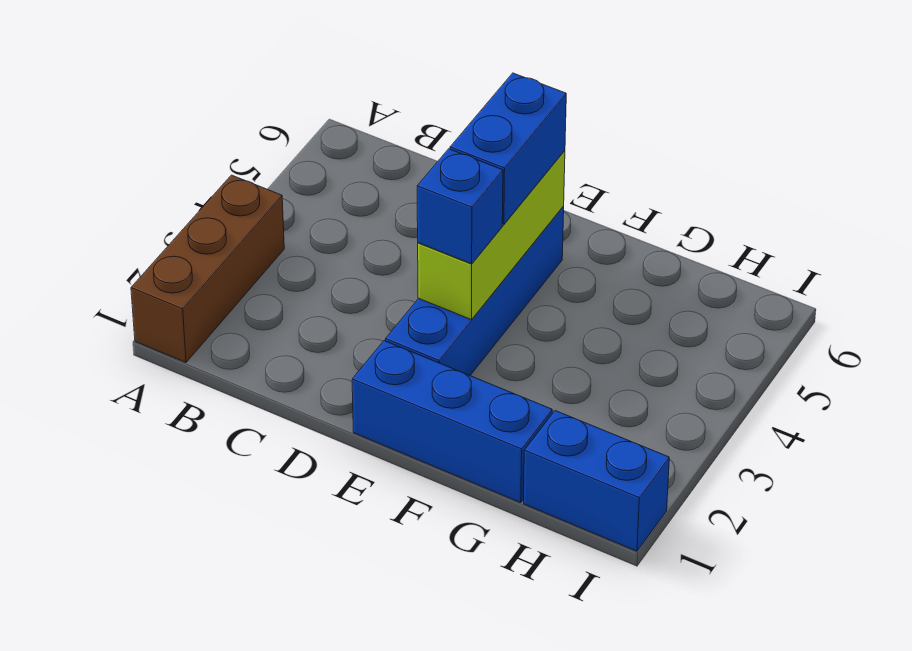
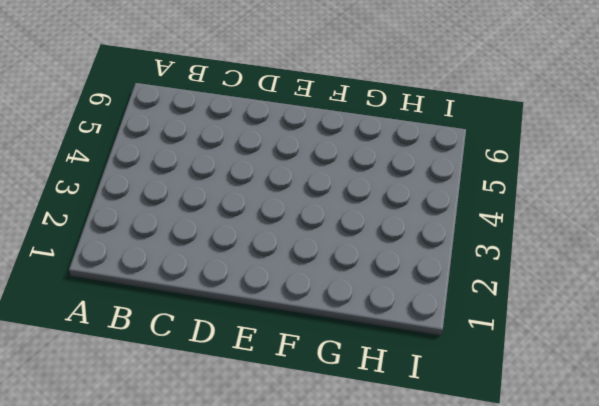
none -> brown brick A1:A3 level 1
none -> blue brick E1:G1 level 1

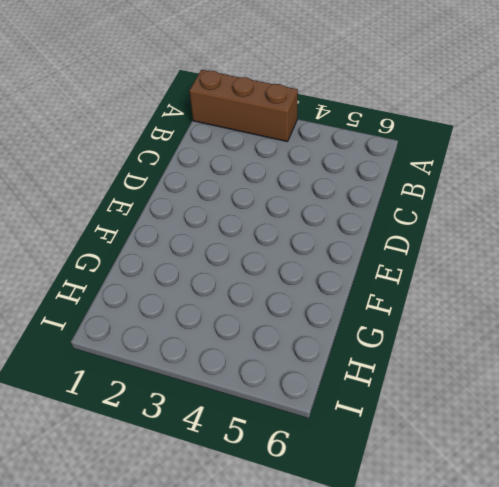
none -> blue brick E1:G1 level 1
none -> blue brick E2:E5 level 1

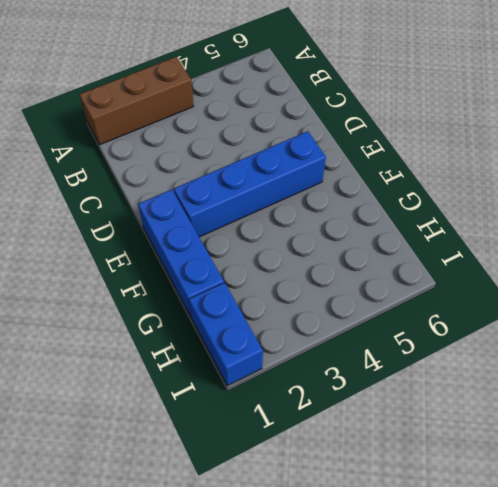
none -> lime brick E3:E5 level 2
none -> blue brick E3 level 3

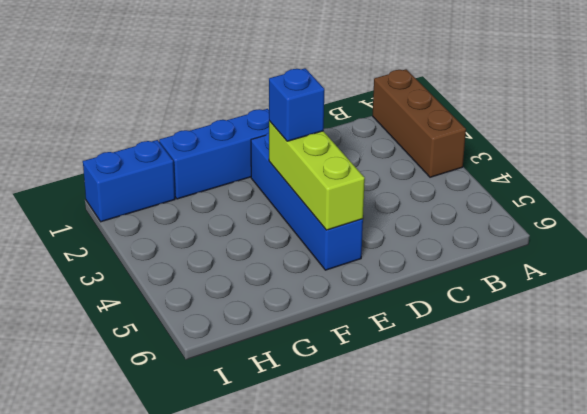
none -> blue brick E4:E5 level 3

